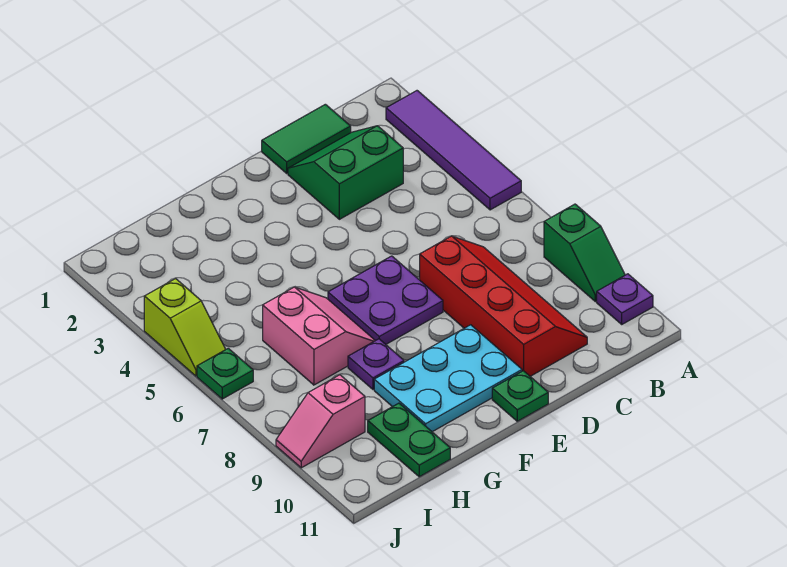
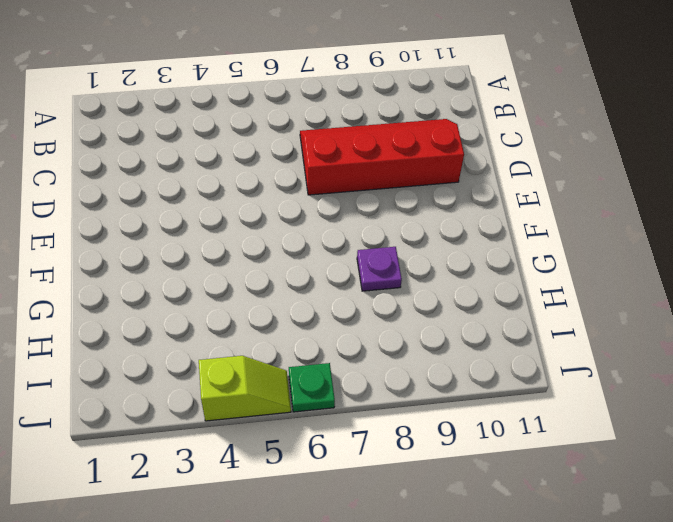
none -> purple tile A2:A5 level 1
none -> green slope A8:A9 level 1 top 8
none -> purple plate A10 level 1

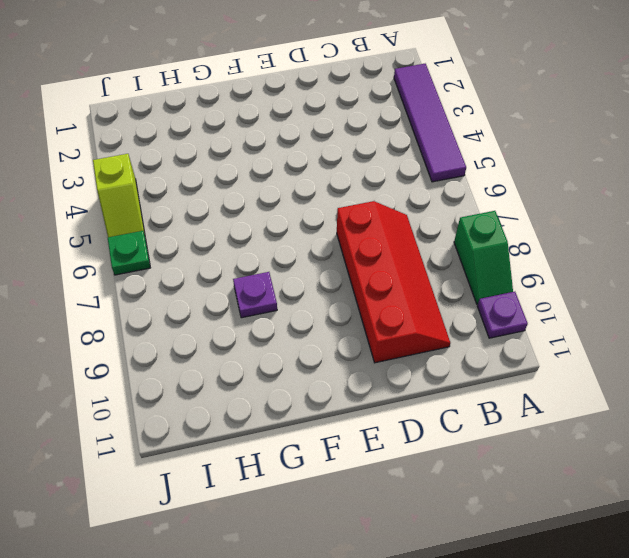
none -> green tile C1:D1 level 1
none -> green slope C2:D3 level 1 top 3
none -> purple plate E6:F7 level 1

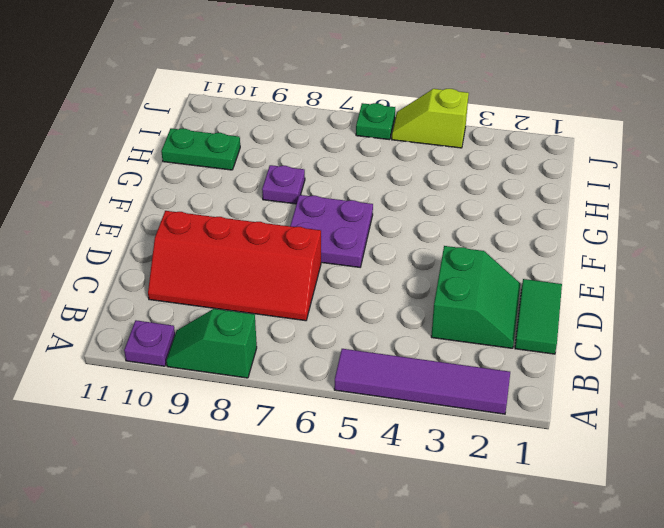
none -> cyan plate E9:G10 level 1
none -> green plate E11 level 1
none -> pink slope G6:H7 level 1 top H

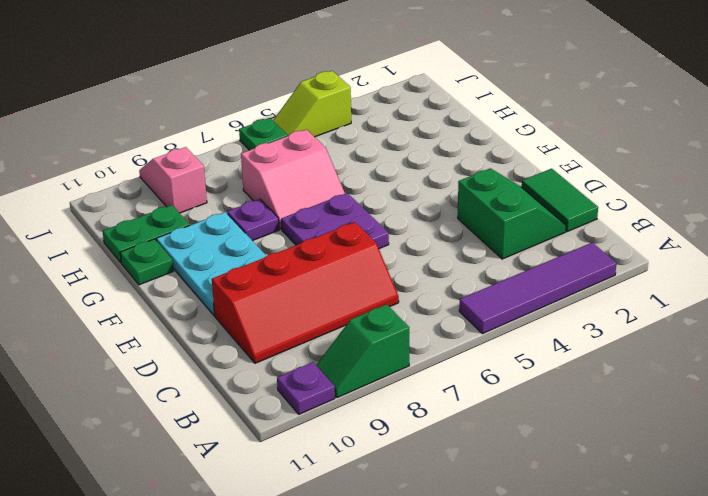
green plate G11 level 1 -> green plate E11 level 1

